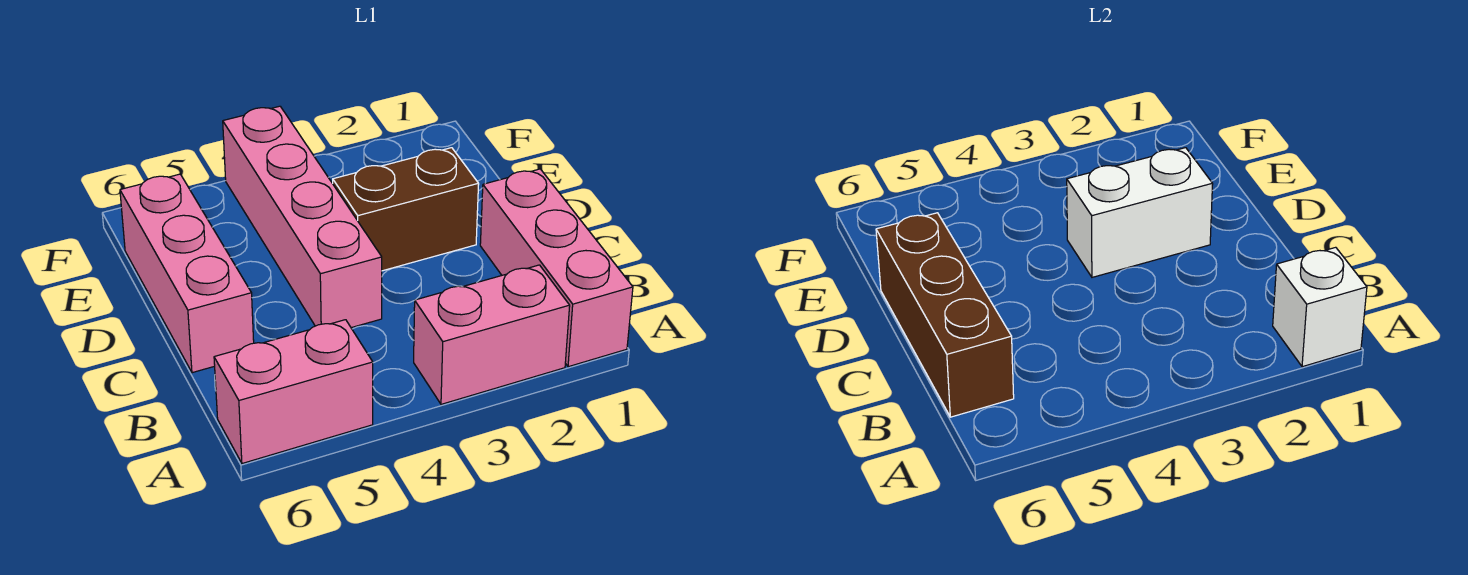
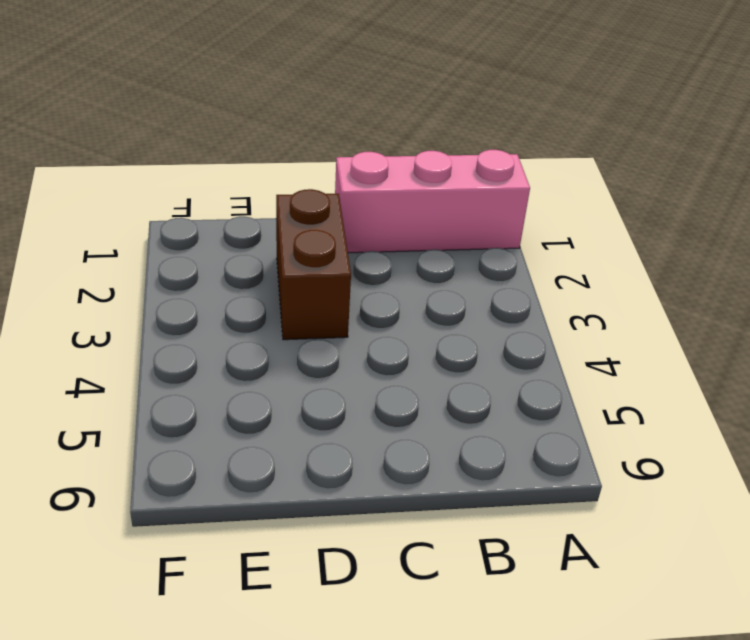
none -> pink brick A2:A3 level 1
none -> pink brick A5:A6 level 1

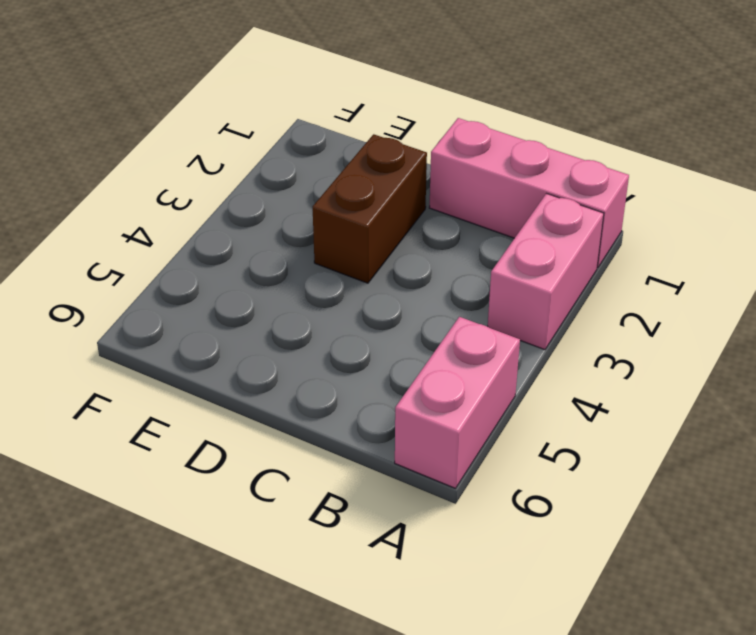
none -> pink brick C4:F4 level 1
none -> pink brick C6:E6 level 1

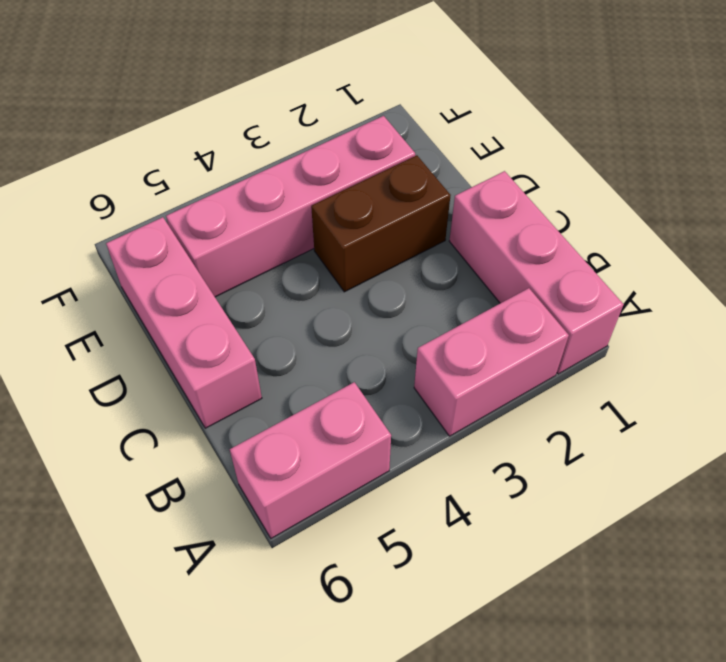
pink brick E2:E5 level 1 -> pink brick C4:F4 level 1
none -> white brick A1 level 2
none -> brown brick B6:D6 level 2

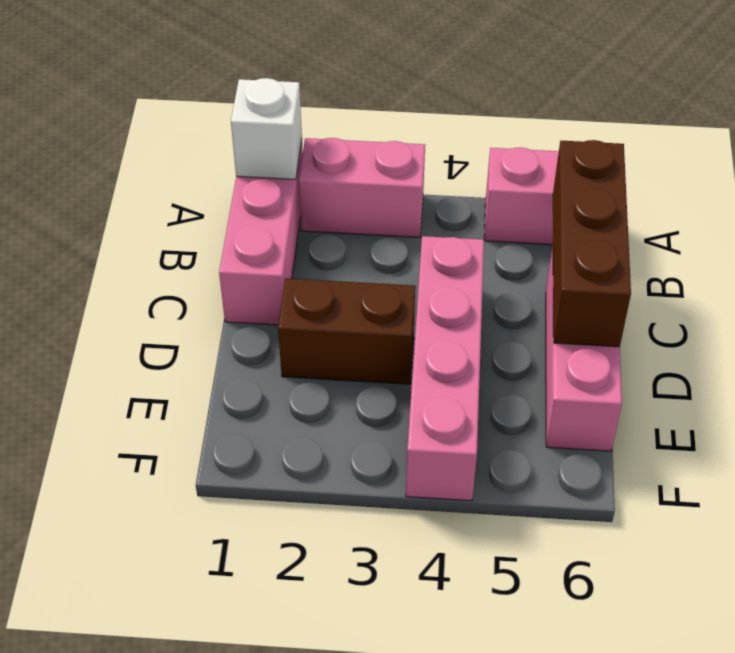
none -> white brick D2:D3 level 2

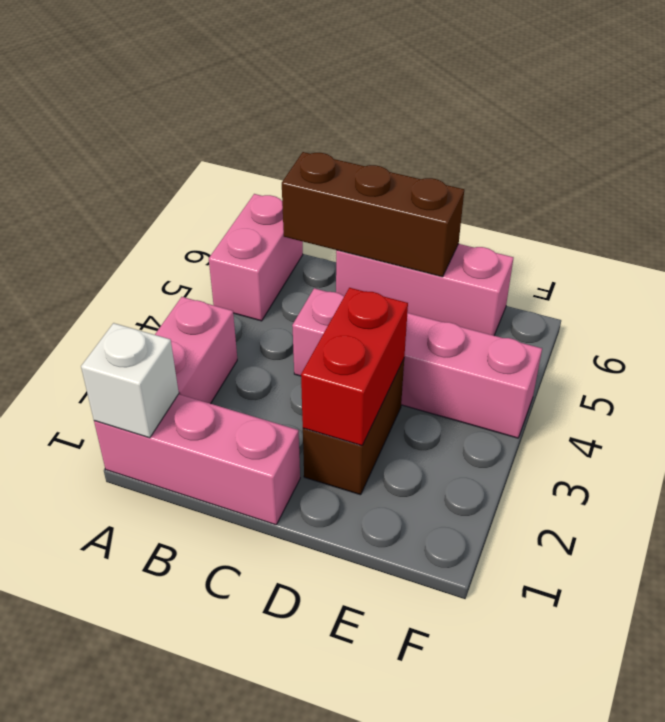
red brick D2:D3 level 2 -> white brick D2:D3 level 2

